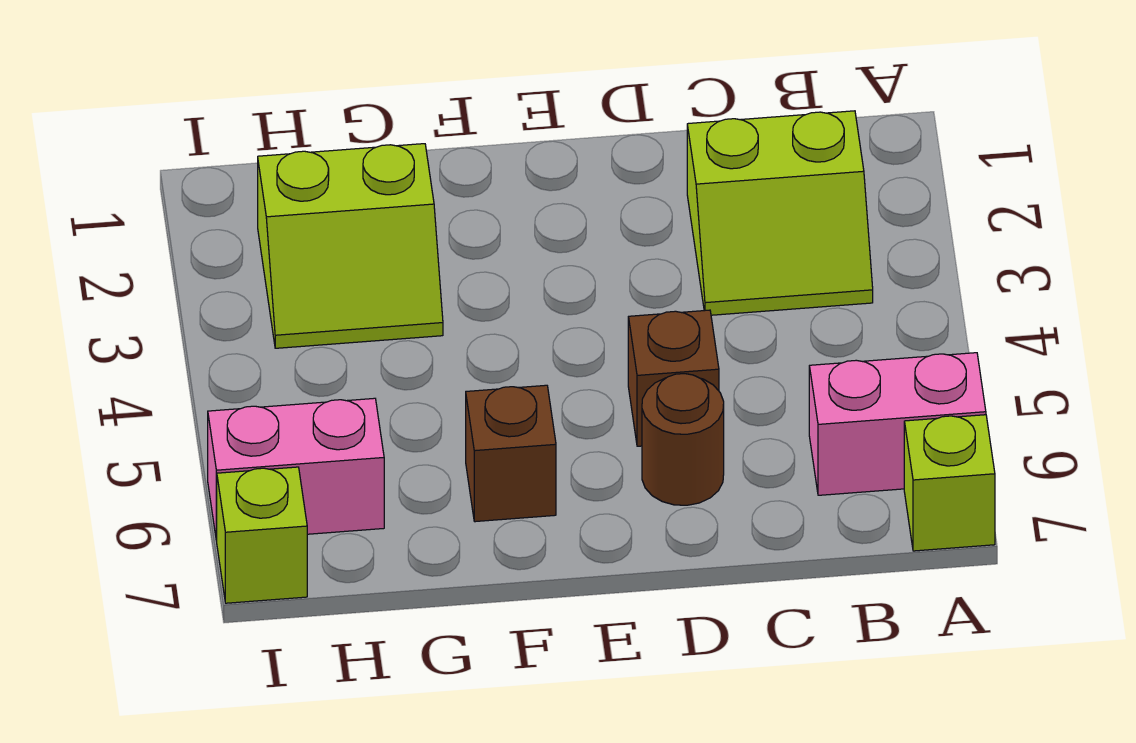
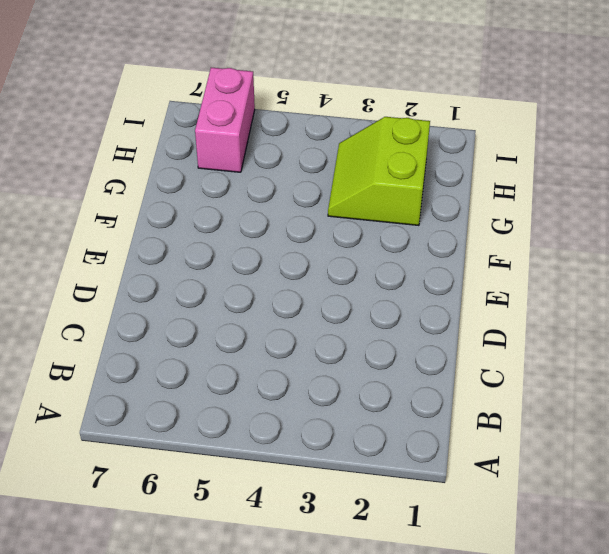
none -> pink brick A6:B6 level 1
none -> lime brick A7 level 1

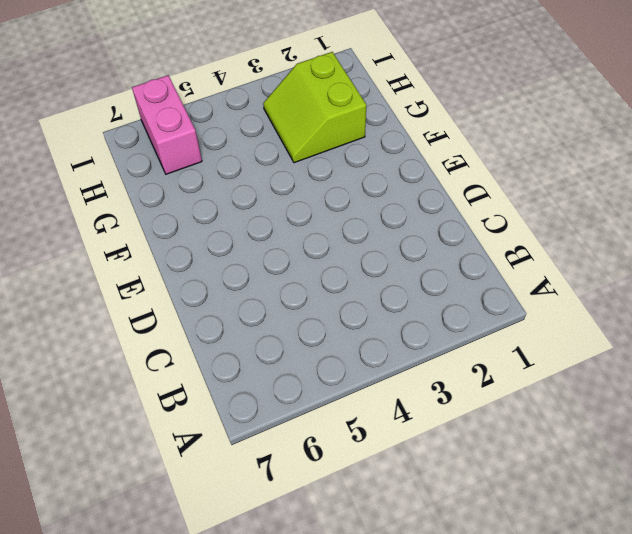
none -> pink brick A6:B6 level 1
none -> lime brick A7 level 1

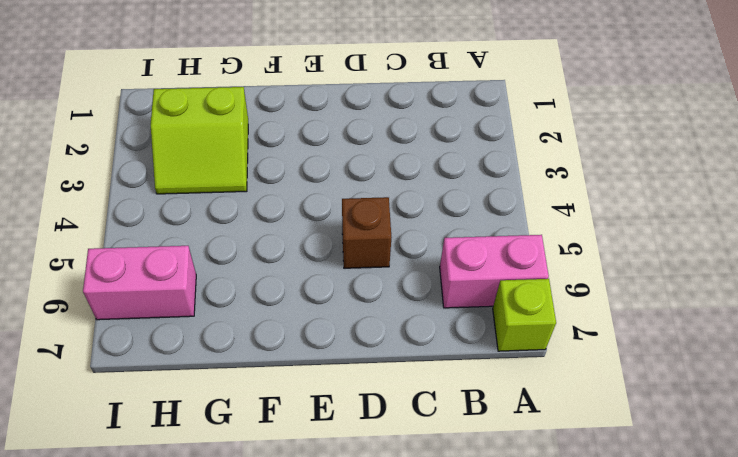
none -> lime slope B2:C3 level 1 top 2
none -> brown round brick D6 level 1

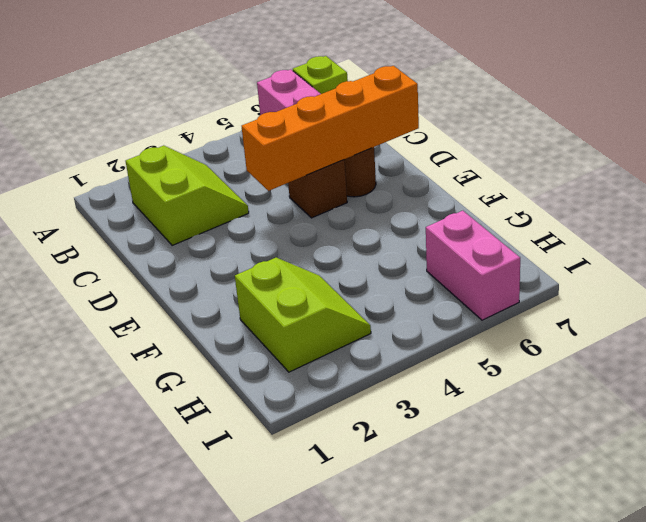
orange brick D4:D7 level 2 -> none
none -> brown brick F6 level 1
none -> lime brick I7 level 1

